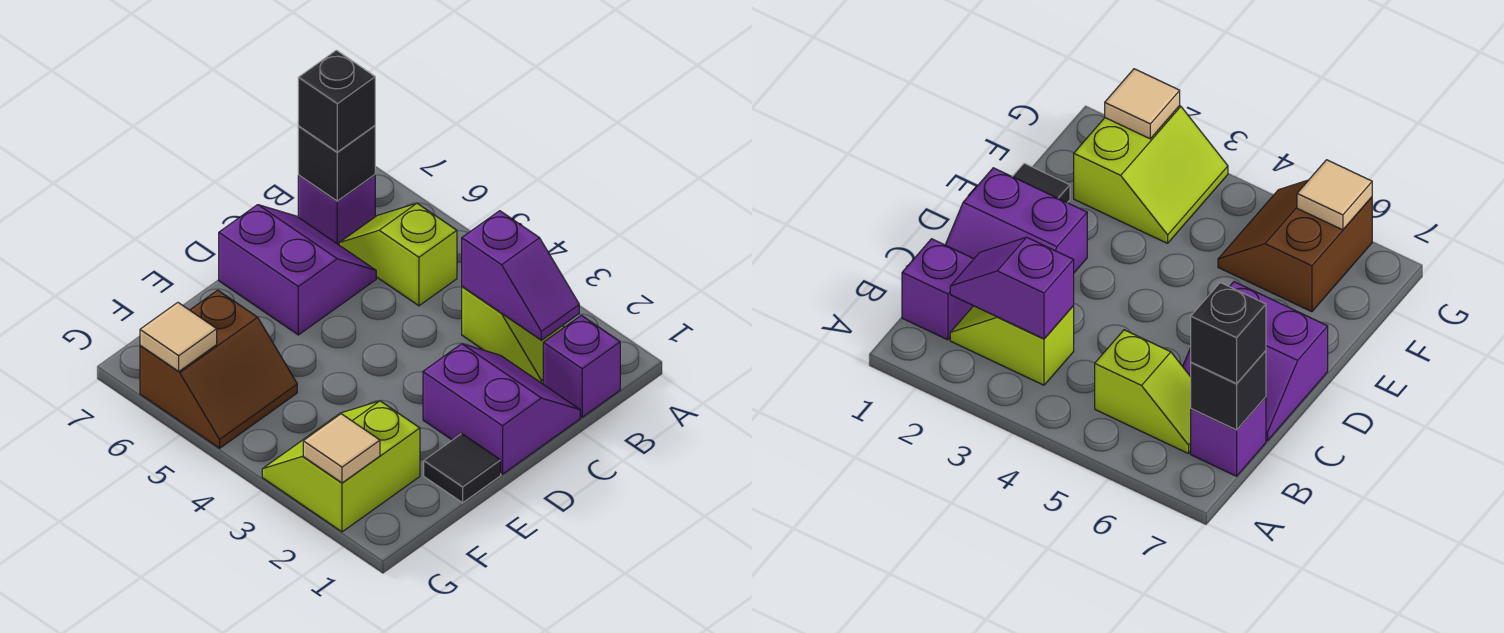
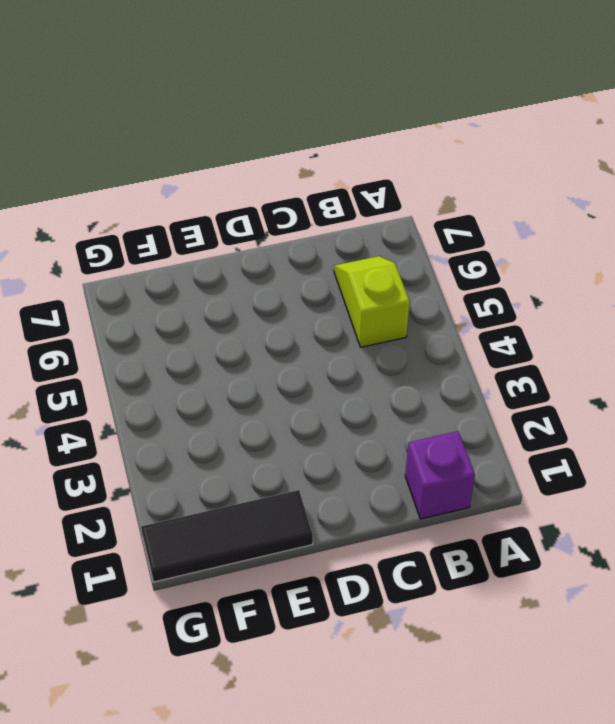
black tile E1:G1 level 1 -> black tile E1 level 1
none -> lime slope B2:B3 level 1 top 3
none -> purple brick B7 level 1
none -> purple slope C1:D2 level 1 top D

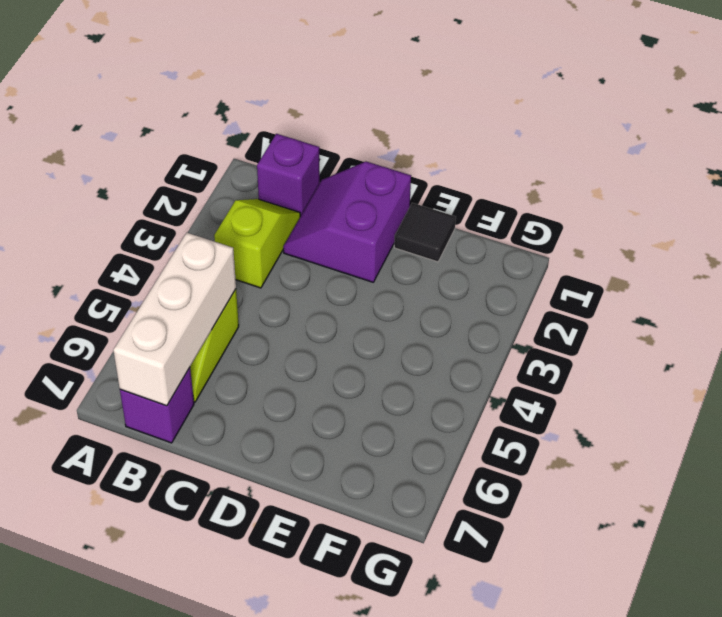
white brick B5:B7 level 2 -> black brick B7 level 2
none -> purple slope C6:D7 level 1 top D
none -> lime slope F2:G3 level 1 top 2
none -> brown slope F5:G6 level 1 top 6

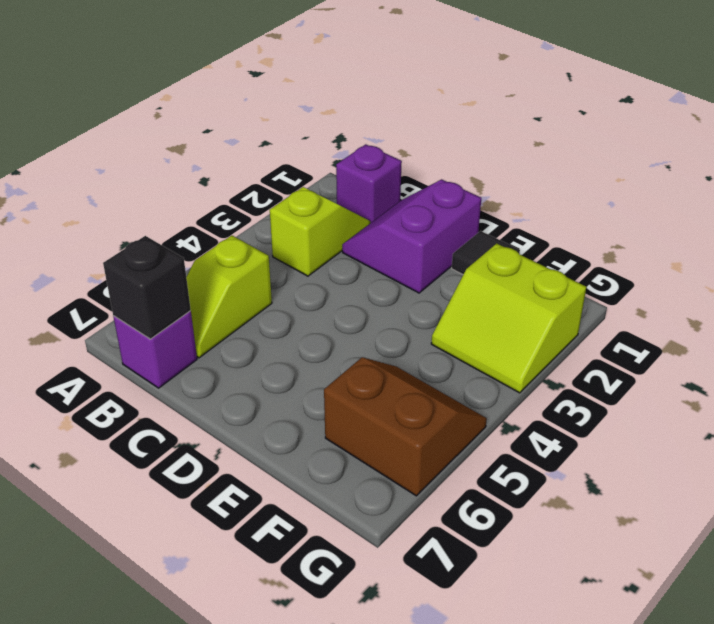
none -> purple slope C6:D7 level 1 top D
none -> purple slope B2:B3 level 2 top 3
none -> tan tile G2 level 2

